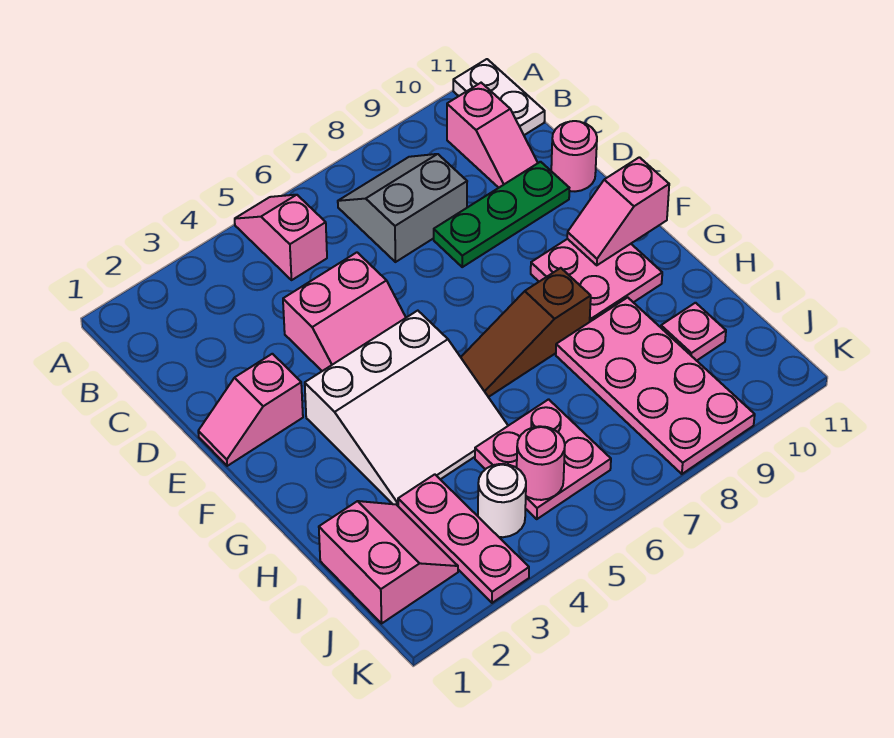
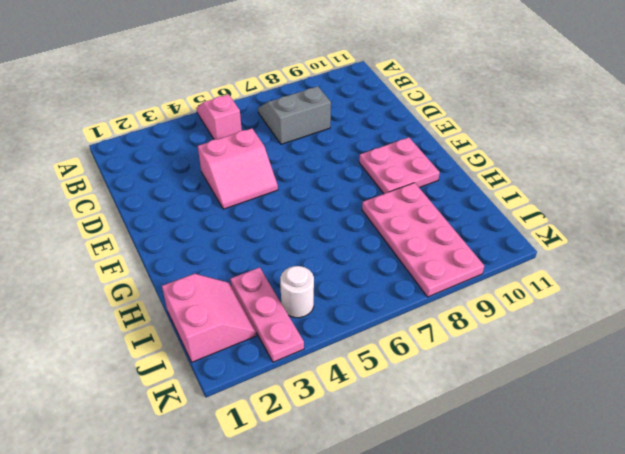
none -> white plate A11:B11 level 1
none -> pink slope B10:C10 level 1 top B
none -> green plate D8:D10 level 1

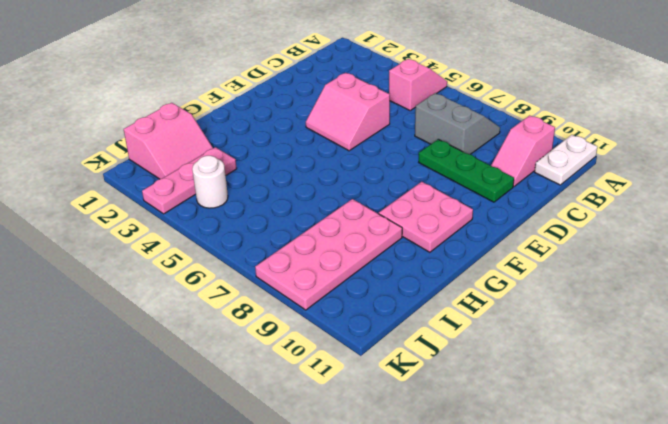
none -> pink round brick D11 level 1
none -> pink slope E1:E2 level 1 top 2
none -> white slope F3:H5 level 1 top F

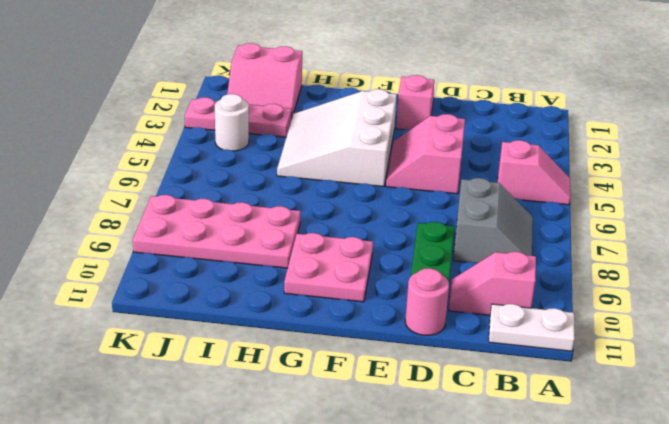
none -> brown slope G6:G8 level 1 top 8
none -> pink plate I5:J6 level 1
none -> pink plate I10 level 1

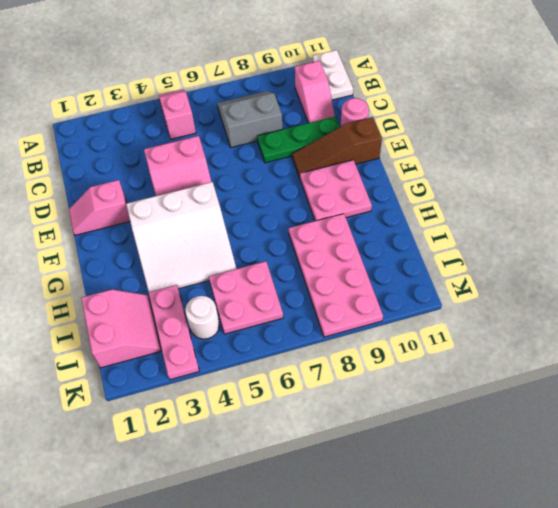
brown slope E9:E11 level 1 top 11 -> brown slope G6:G8 level 1 top 8
none -> pink plate I10 level 1
none -> pink slope F10:F11 level 2 top 11
none -> pink round brick J5 level 2

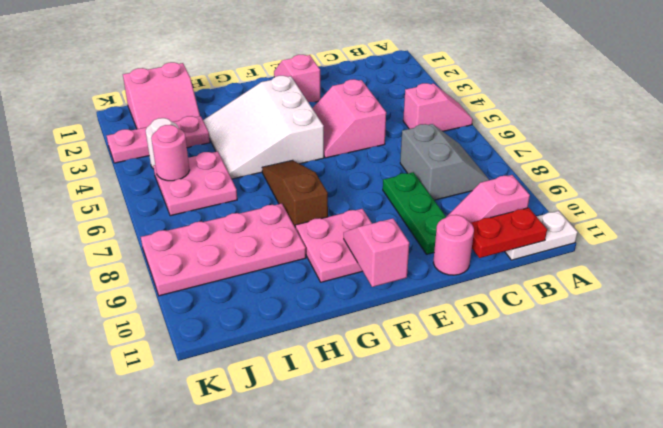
red plate B11:C11 level 2 -> none
none -> pink plate I10 level 1

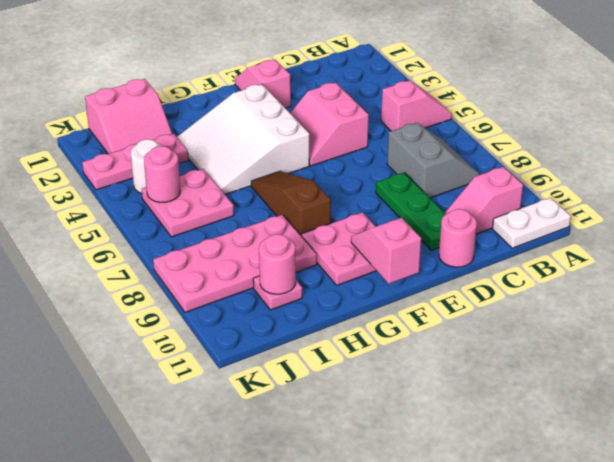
pink round brick I10 level 2 -> none

